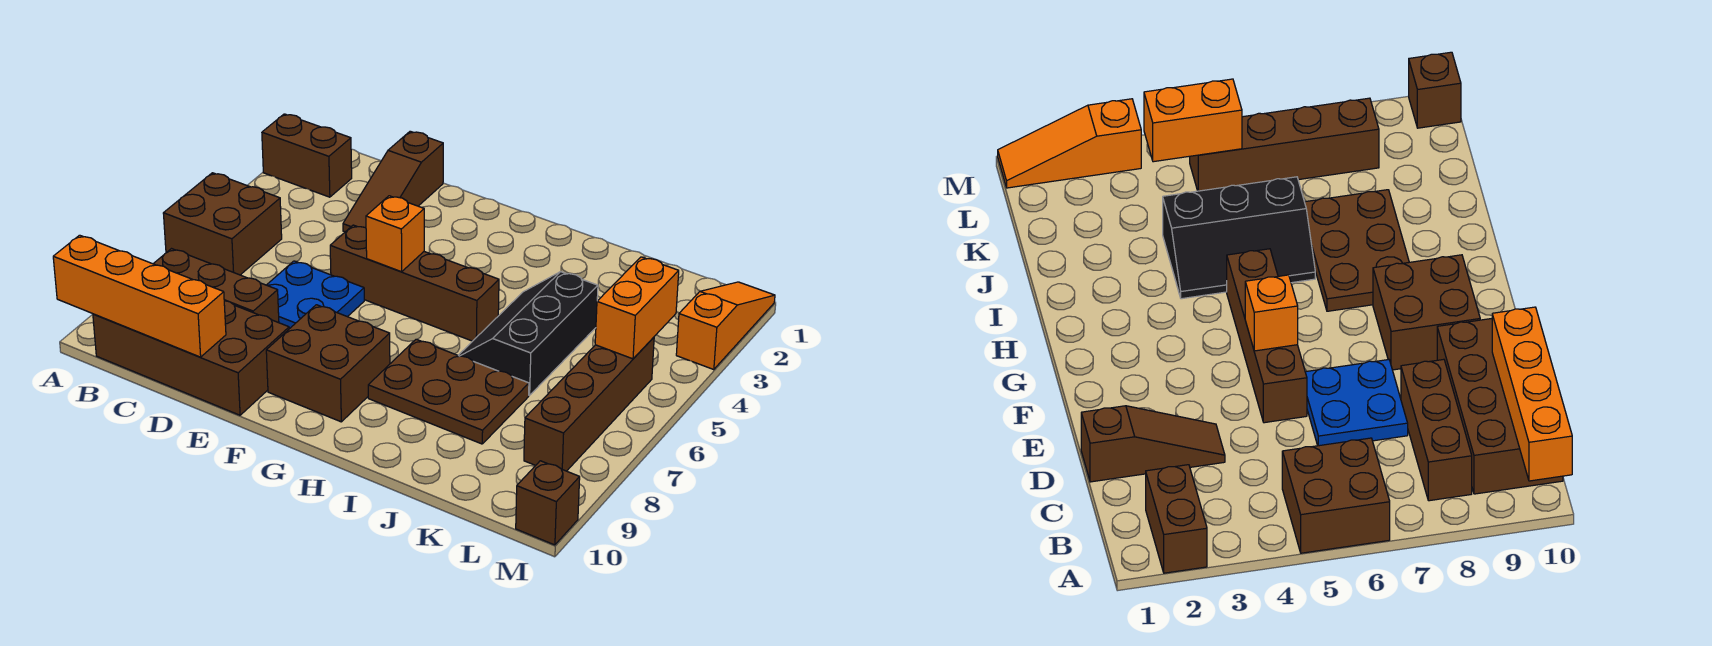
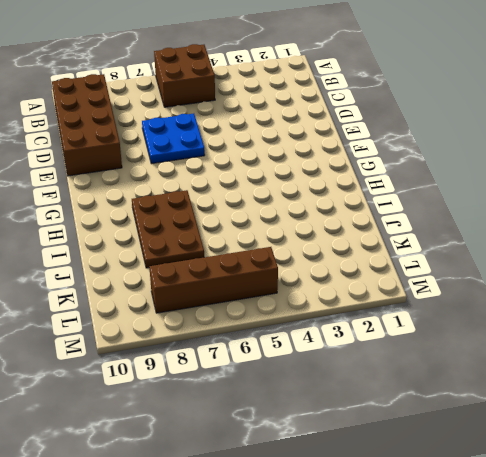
none -> brown brick A2:B2 level 1
none -> brown brick B8:D8 level 1
none -> brown slope D1:D3 level 1 top 1

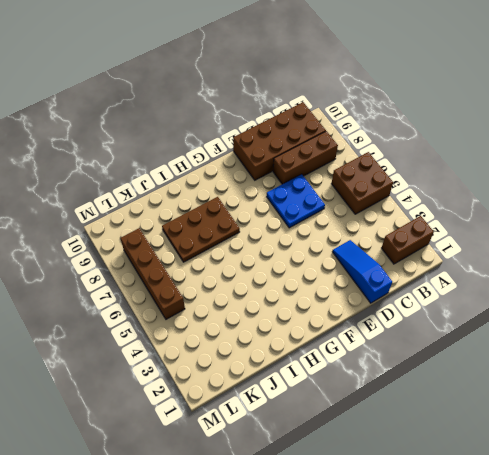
blue slope D1:D3 level 1 top 1 -> brown slope D1:D3 level 1 top 1
none -> brown brick E5:H5 level 1
none -> brown brick F8:G9 level 1
none -> black slope I4:J6 level 1 top J

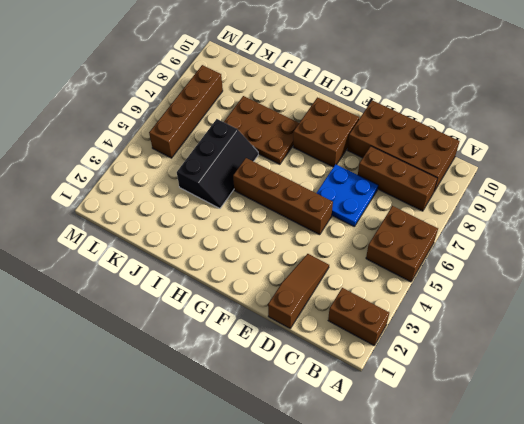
none -> orange slope M1:M3 level 1 top 3
none -> brown brick M10 level 1
none -> orange brick A10:D10 level 2

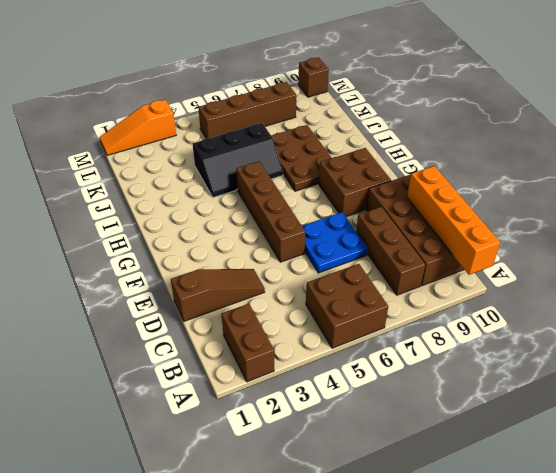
none -> orange brick F5 level 2
none -> orange brick L4:L5 level 2

